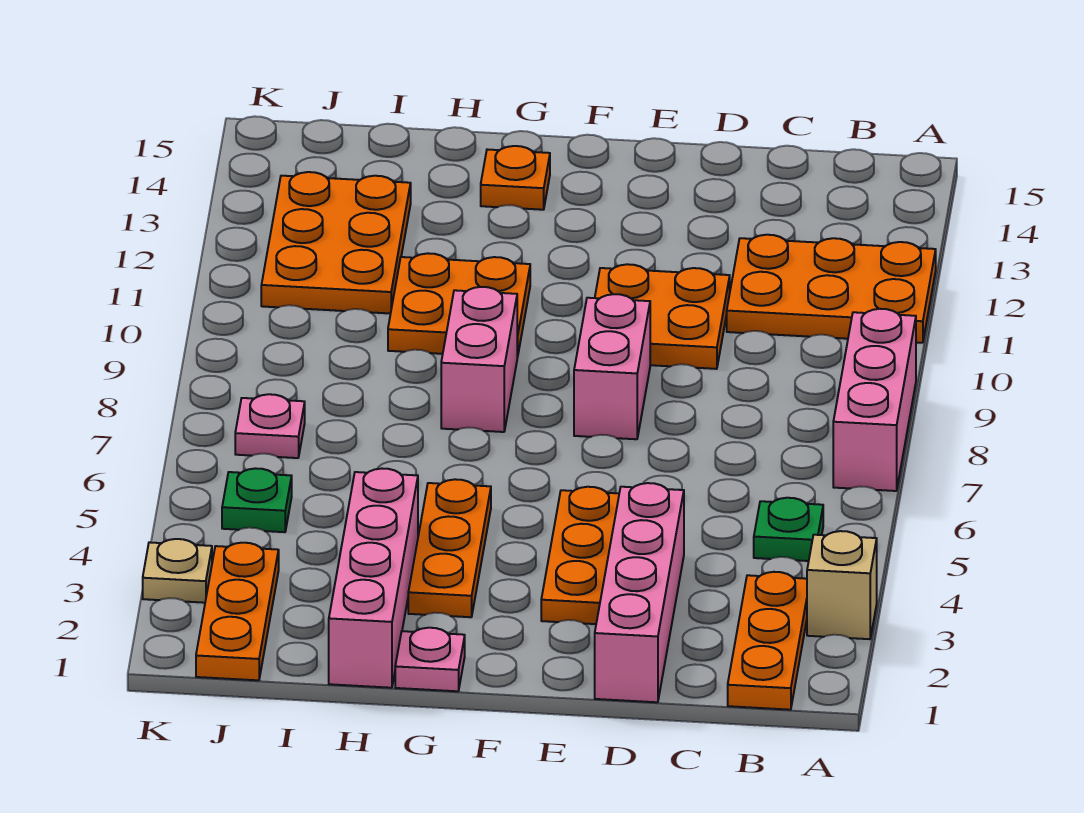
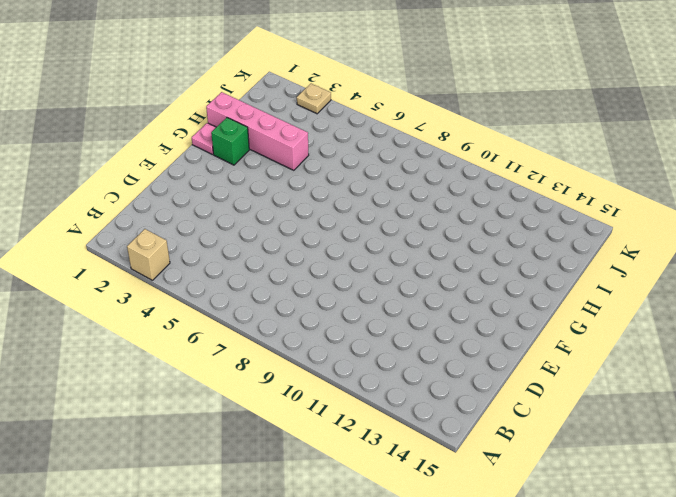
green brick G2 level 1 -> none
none -> pink brick A7:A9 level 1
none -> orange plate A11:C12 level 1
none -> orange plate B1:B3 level 1

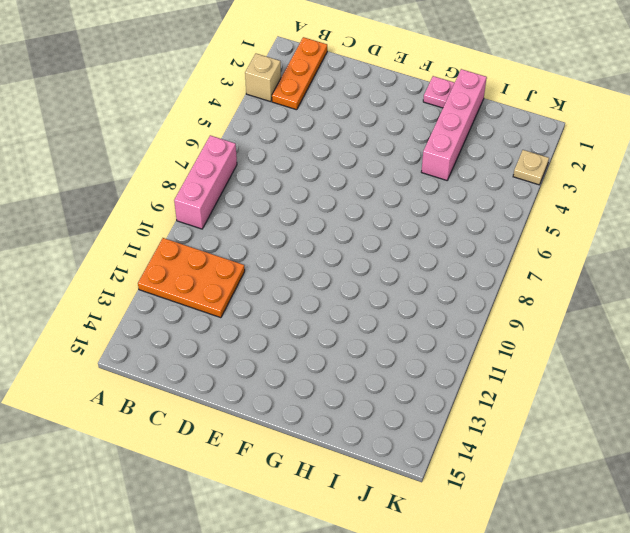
none -> green plate B5 level 1
none -> pink brick D1:D4 level 1
none -> orange plate D10:E11 level 1

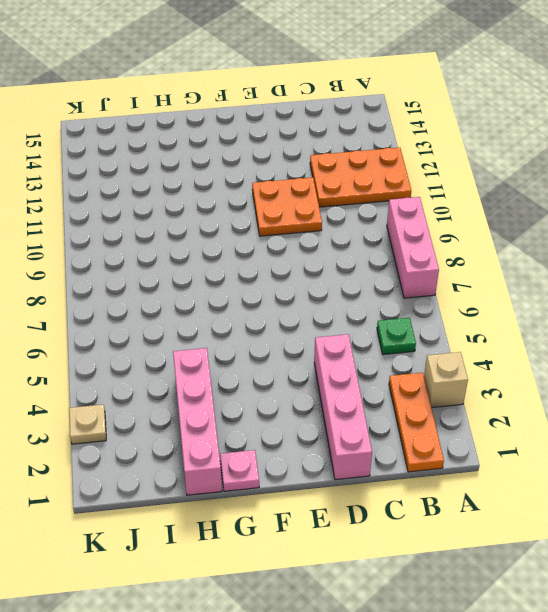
none -> orange plate E3:E5 level 1
none -> pink brick E8:E9 level 1
none -> orange plate G3:G5 level 1

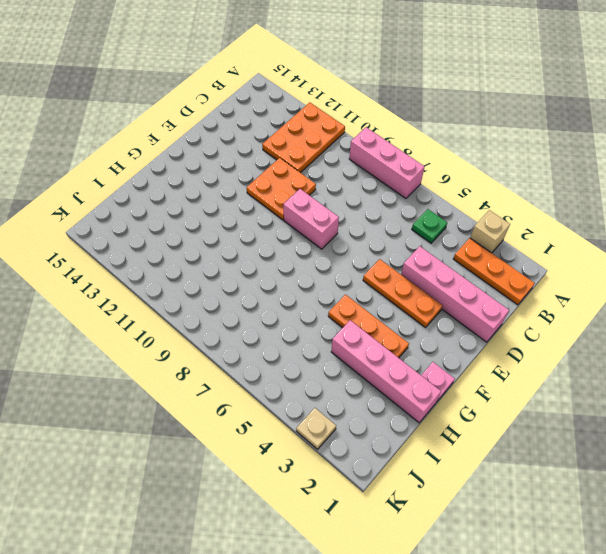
none -> pink brick G8:G9 level 1
none -> orange plate G10:H11 level 1
none -> orange plate G14 level 1

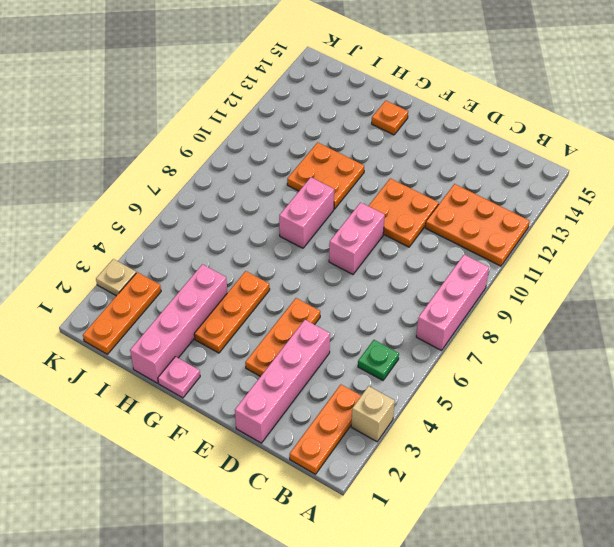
none -> orange plate I11:J13 level 1
none -> green plate J5 level 1
none -> pink plate J7 level 1

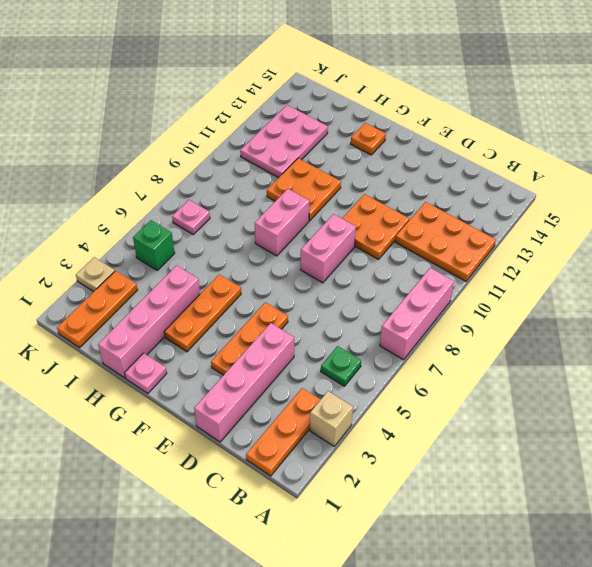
pink plate I11:J13 level 1 -> orange plate I11:J13 level 1
green brick J5 level 1 -> green plate J5 level 1

